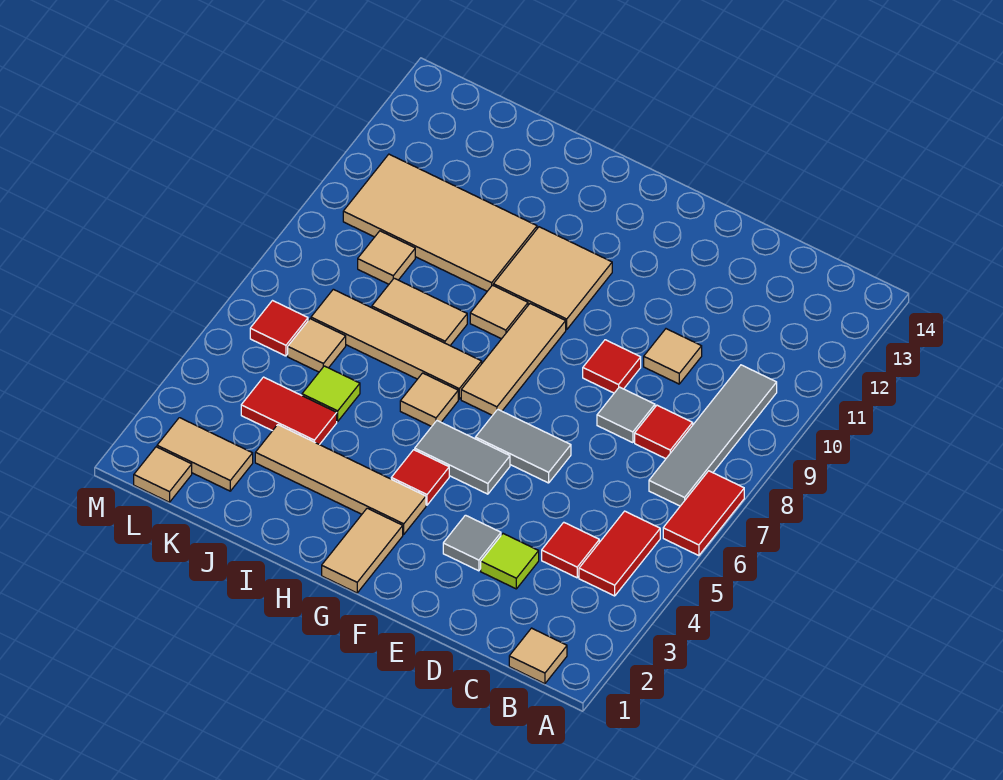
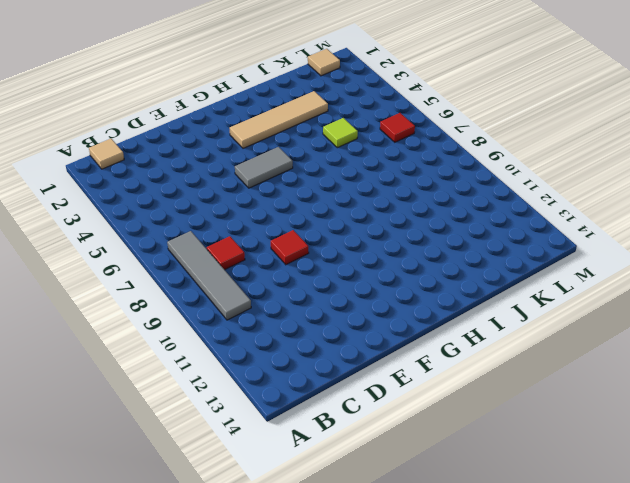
none -> red tile A6:A7 level 1
none -> red tile B4:B5 level 1
none -> red tile C4 level 1
none -> lime tile D3 level 1

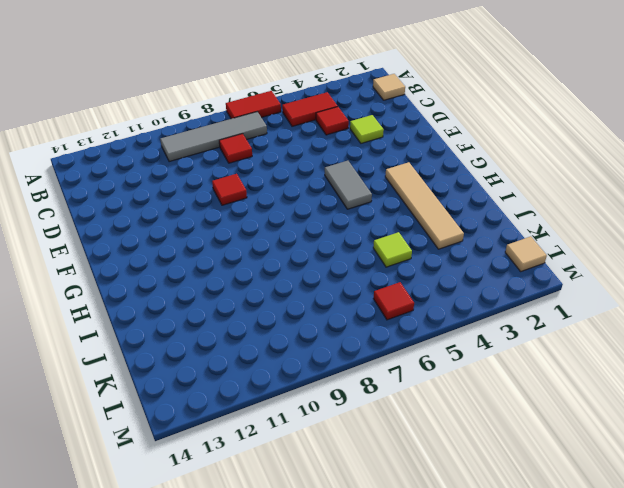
none -> grey tile D8 level 1
none -> tan tile D10 level 1
none -> grey tile E3 level 1
none -> grey tile E6:F6 level 1

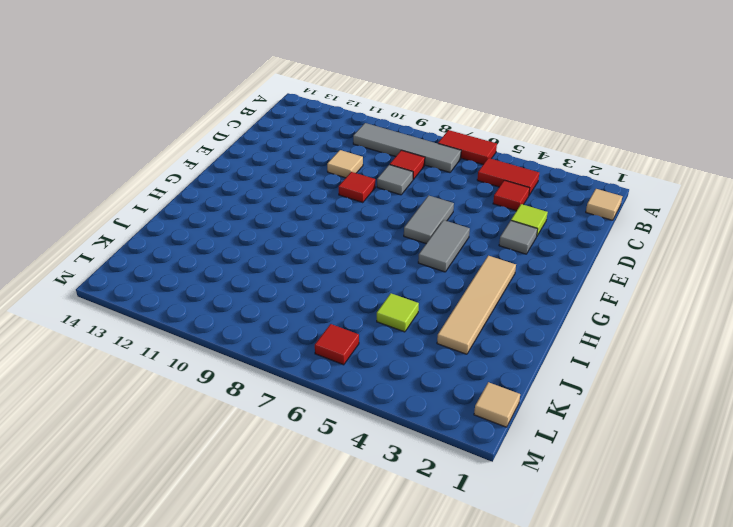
none -> tan tile G1:G2 level 1
none -> red tile G4 level 1
none -> tan tile G7:G9 level 1
none -> tan tile G10:H11 level 1

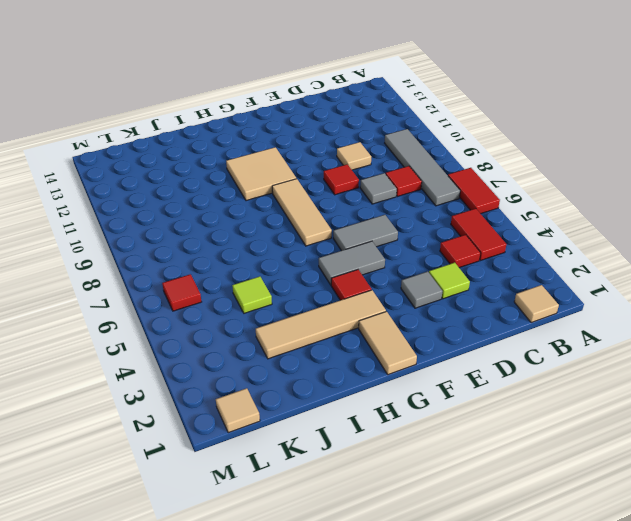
none -> tan tile H6 level 1
none -> tan tile H7:K7 level 1
none -> tan tile H9 level 1
none -> tan tile I8:J8 level 1

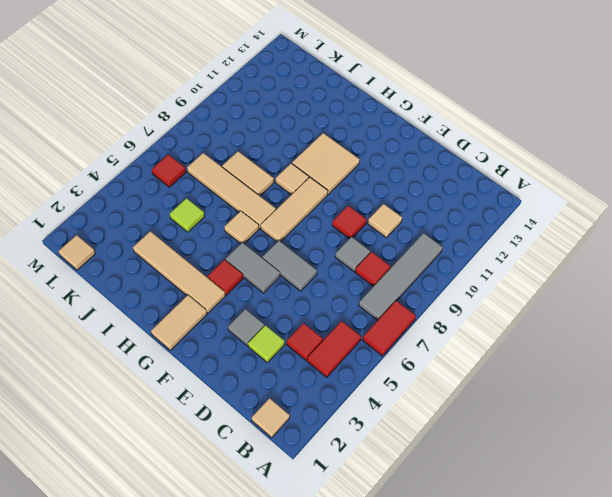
none -> tan tile I10:L11 level 1
none -> red tile J4:K4 level 1
none -> tan tile K2:L2 level 1
none -> tan tile K6 level 1

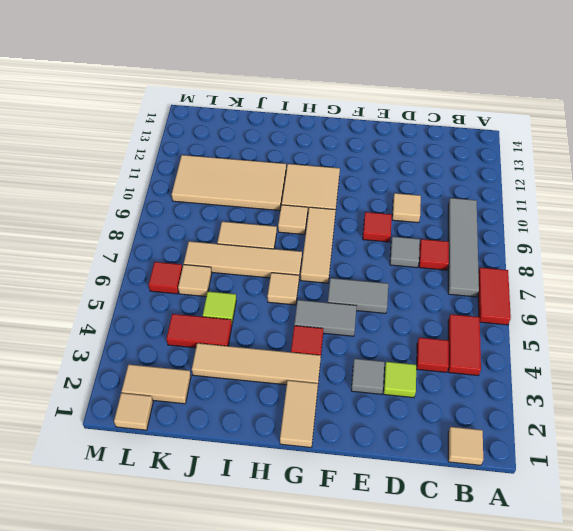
none -> tan tile K9 level 1

